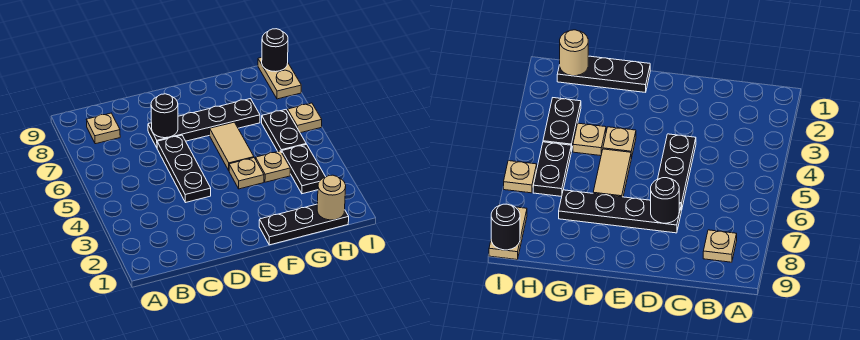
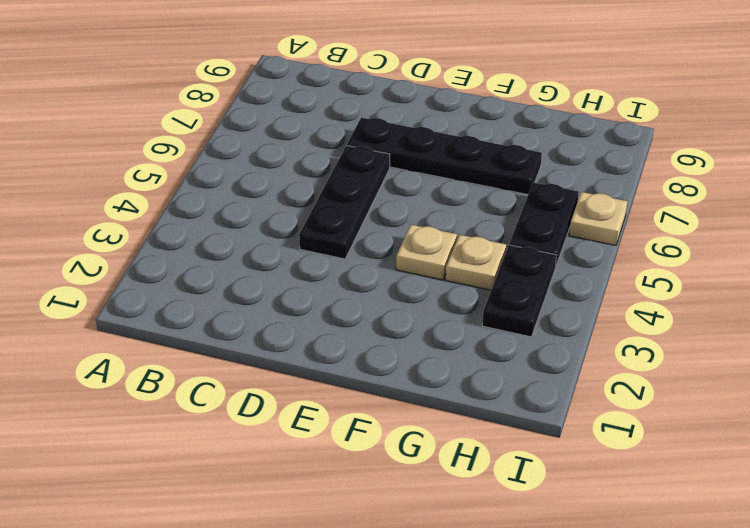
none -> tan plate B8 level 1
none -> black plate F1:H1 level 1
none -> tan tile F5:F6 level 1

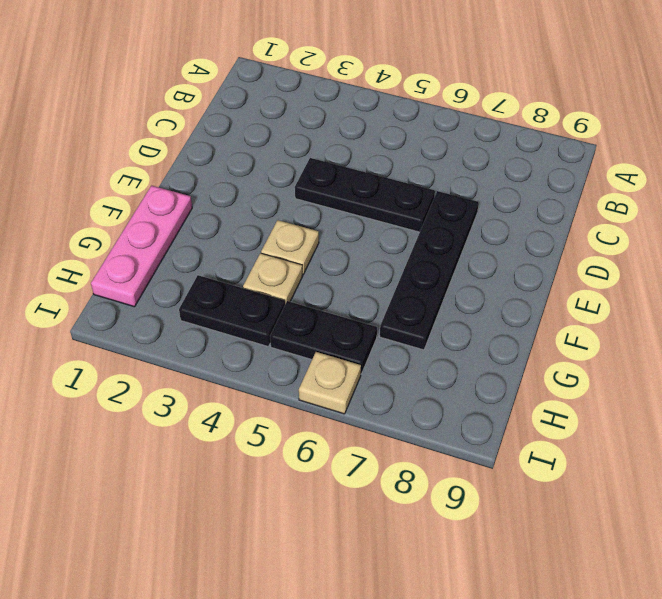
pink plate F1:H1 level 1 -> black plate F1:H1 level 1
none -> tan plate B8 level 1
none -> tan tile F5:F6 level 1
none -> tan plate I8:I9 level 1

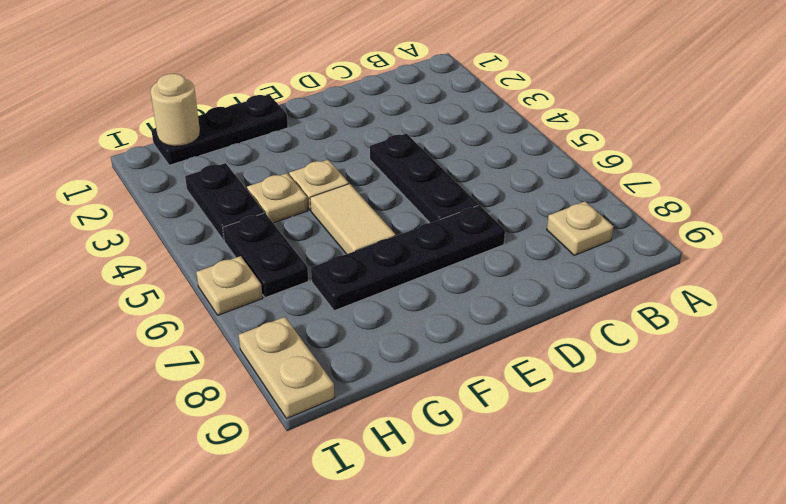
none -> black round brick D7 level 2
none -> black round brick I9 level 2

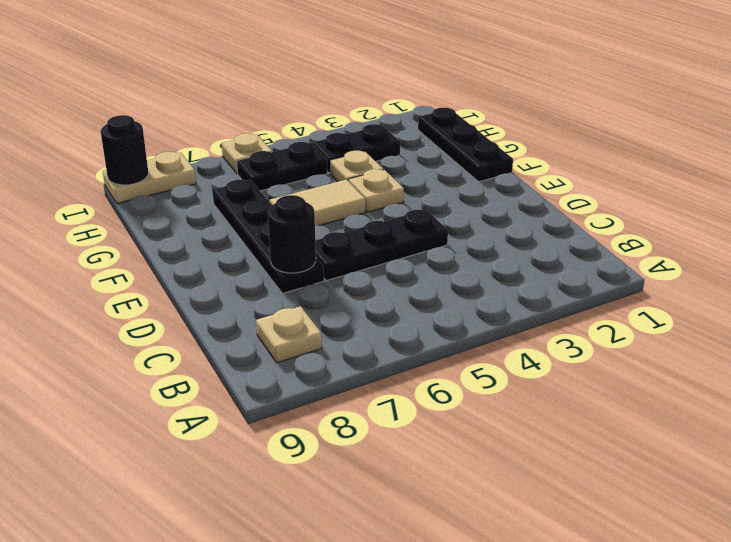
none -> tan round brick H1 level 2

